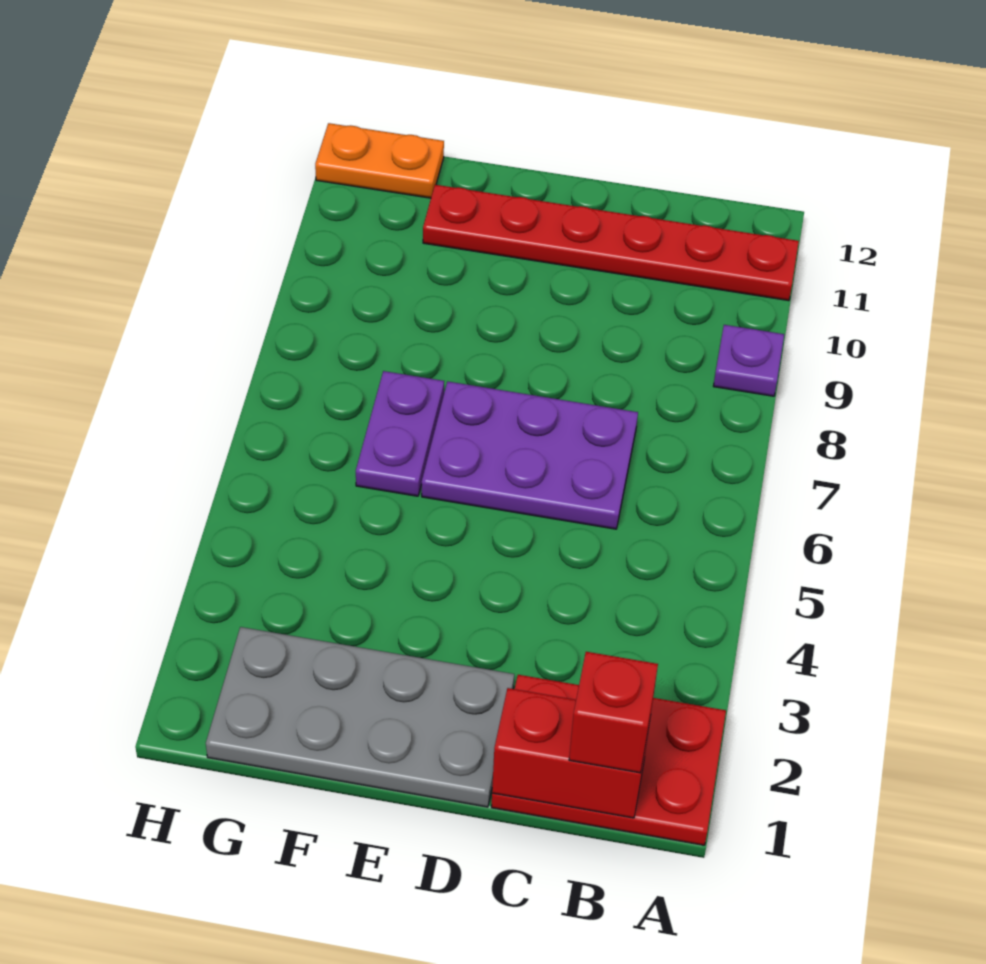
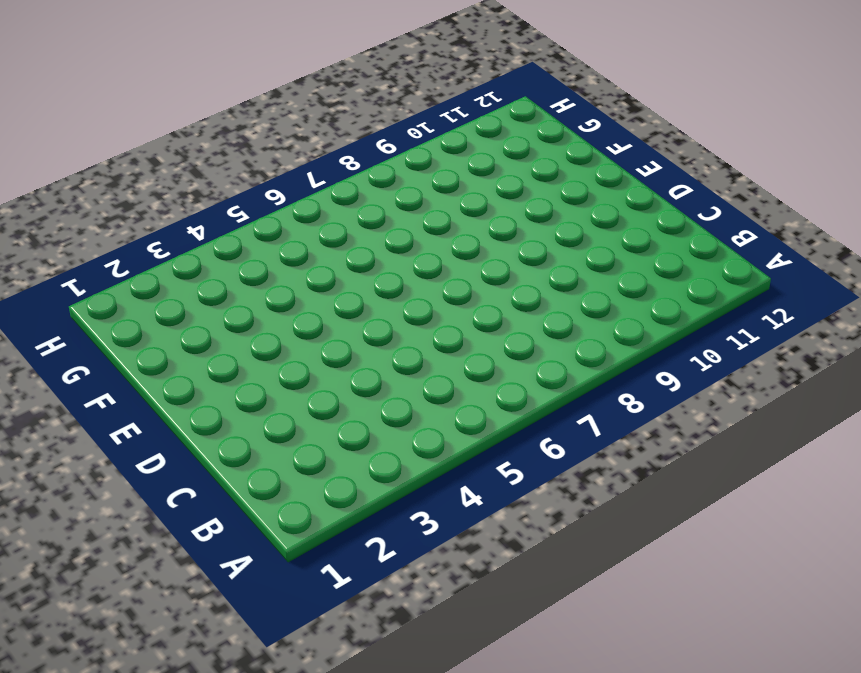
none -> red plate A1:C2 level 1
none -> purple plate A9 level 1

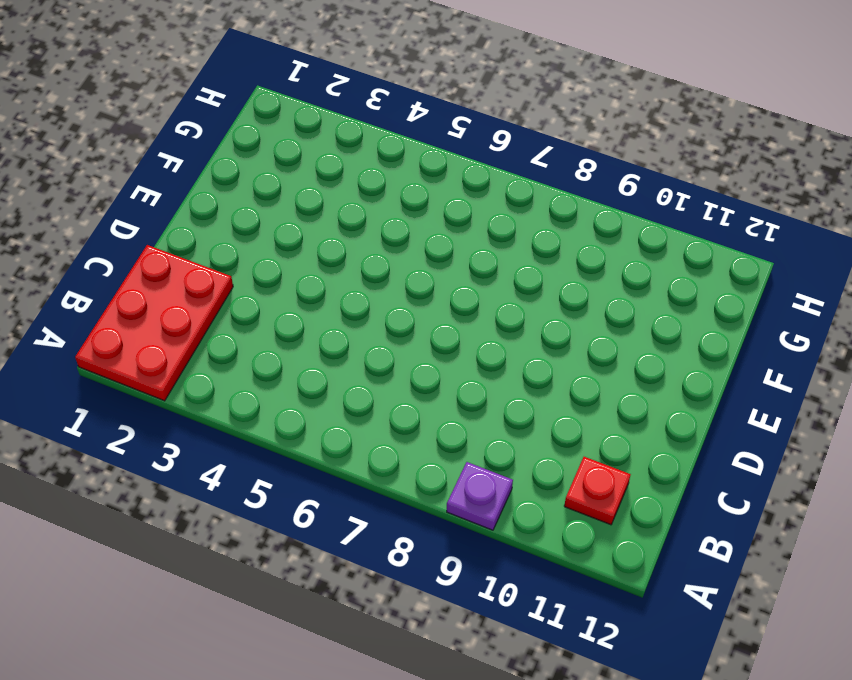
red plate B11 level 1 -> red plate A11:F11 level 1
none -> purple plate C6:E7 level 1
none -> grey plate D1:G2 level 1

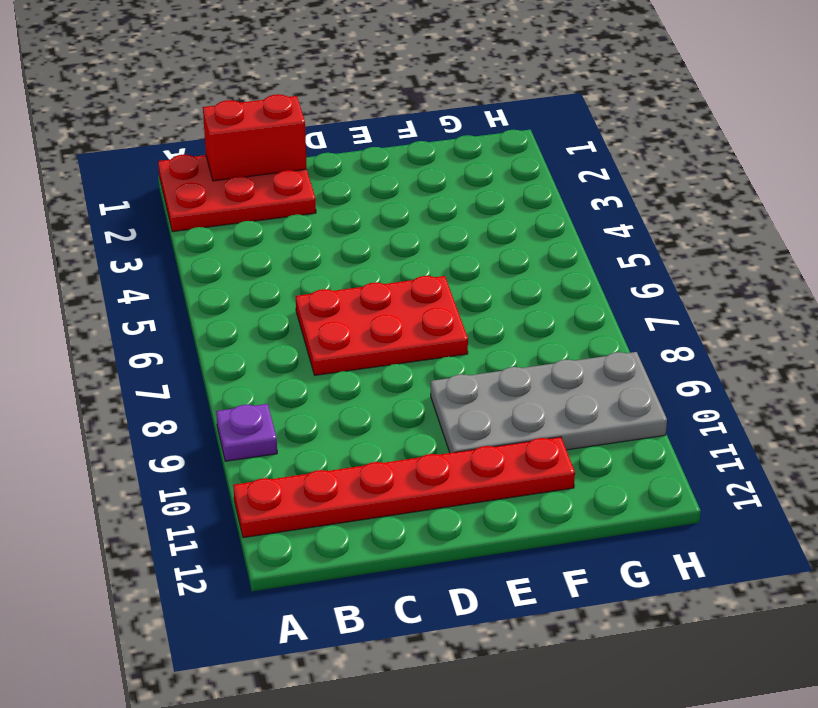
red plate C6:E7 level 1 -> purple plate C6:E7 level 1
grey plate E9:H10 level 1 -> grey plate D1:G2 level 1
none -> purple plate F6:F7 level 1
none -> orange plate G12:H12 level 1

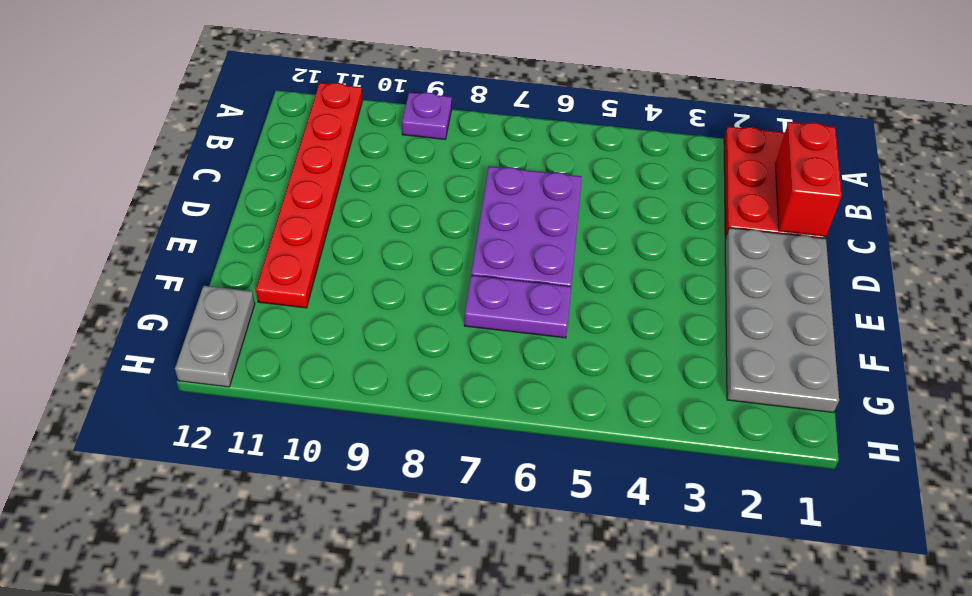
grey plate G12:H12 level 1 -> orange plate G12:H12 level 1
none -> red brick B1 level 3

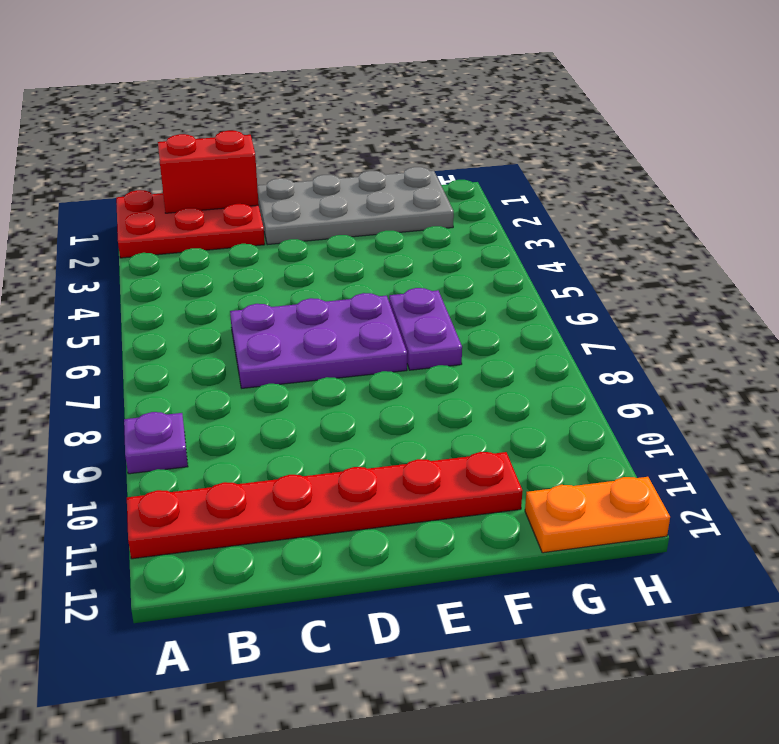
none -> red brick B1 level 3

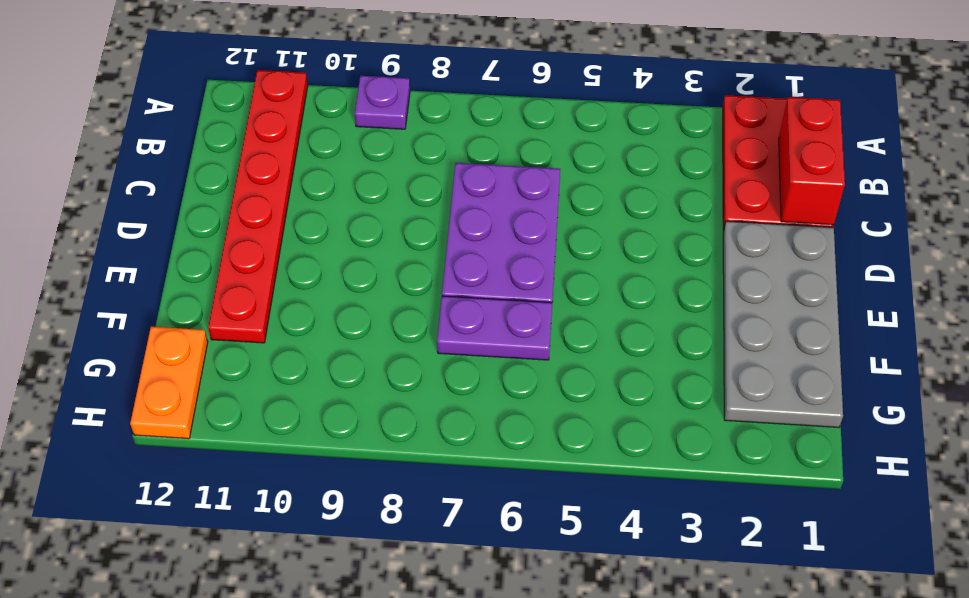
none -> red brick B1 level 3

